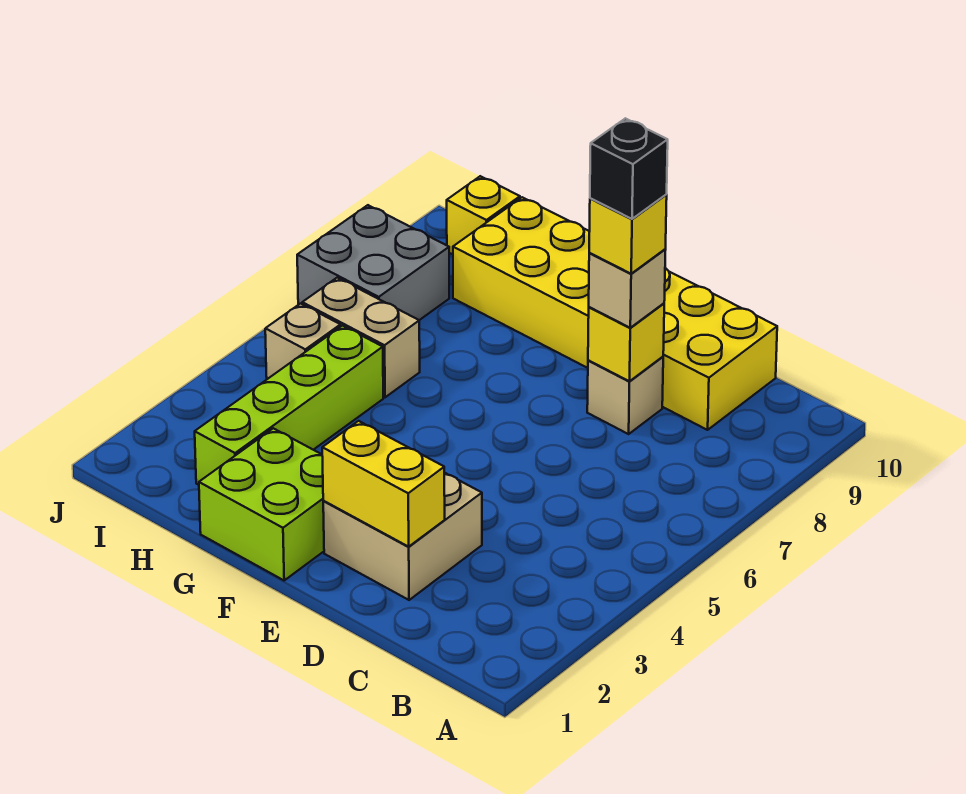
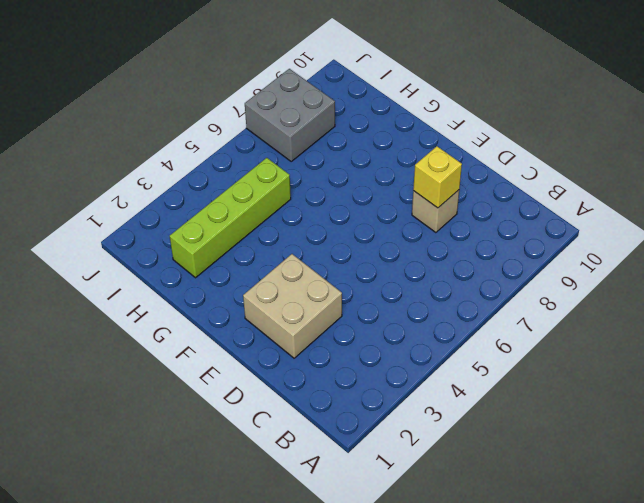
none -> yellow brick C9:H10 level 1
none -> lime brick F1:G2 level 1
none -> tan brick H6:I6 level 1

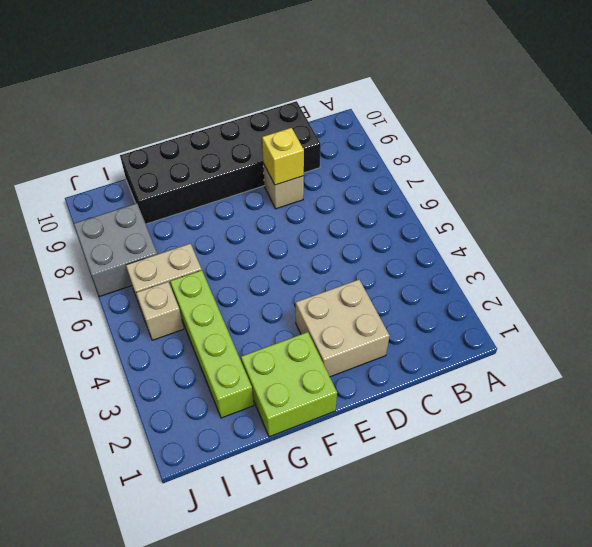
black brick C9:H10 level 1 -> yellow brick C9:H10 level 1
none -> yellow brick I10 level 1
none -> yellow brick D2:E2 level 2
none -> tan brick D8 level 3

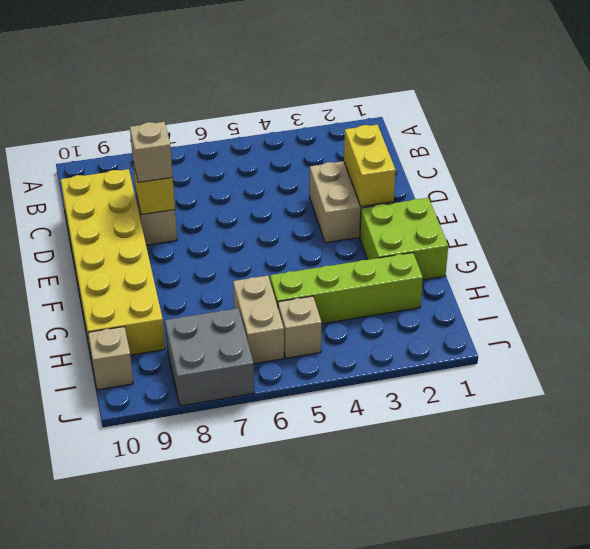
tan brick I10 level 1 -> yellow brick I10 level 1
none -> yellow brick D8 level 4
none -> black brick D8 level 5

